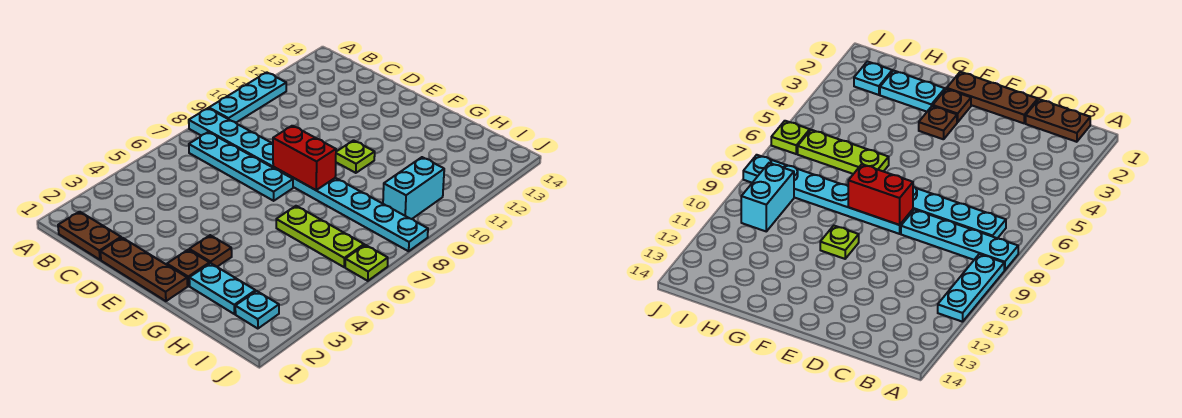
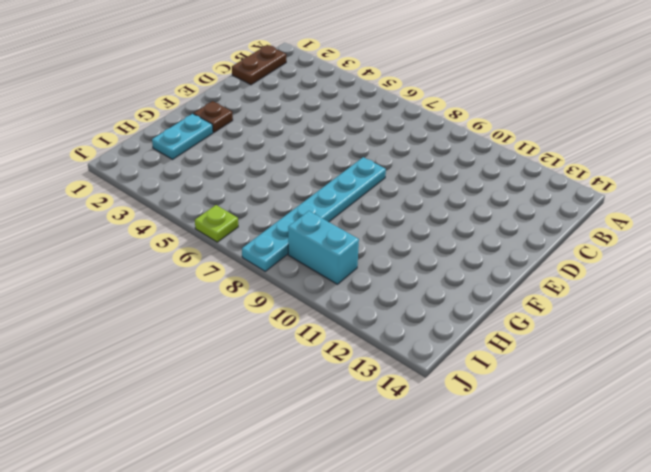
none -> cyan plate A8:D8 level 1
none -> cyan plate A9:A11 level 1
none -> cyan plate B7:E7 level 1

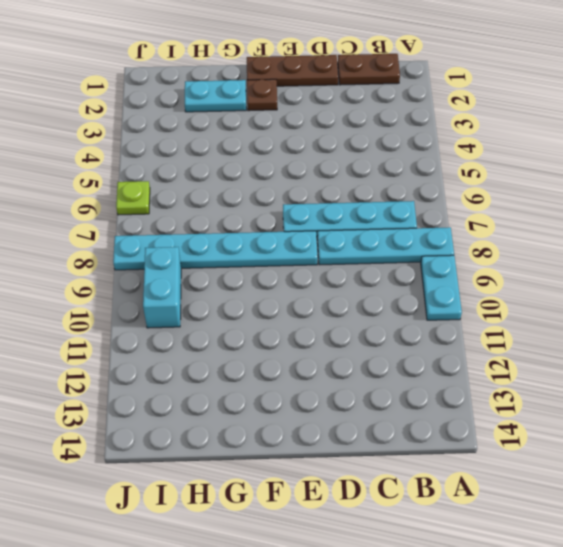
cyan plate A9:A10 level 1 -> cyan plate A9:A11 level 1
none -> brown plate F3 level 1
none -> lime plate F10 level 1
none -> lime plate G6:I6 level 1

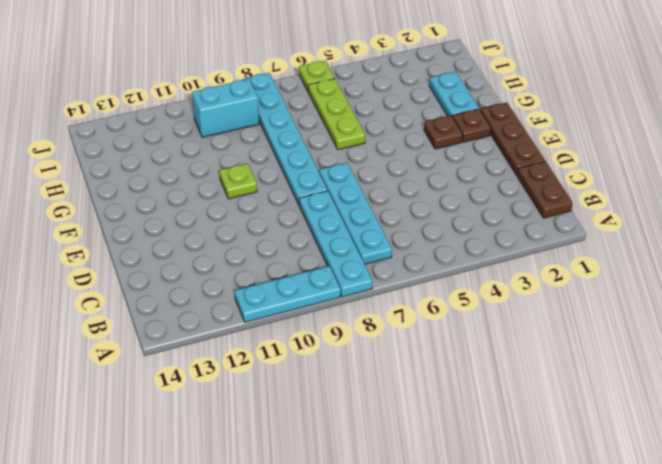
none -> cyan plate I2 level 1
none -> red brick E8:F8 level 2

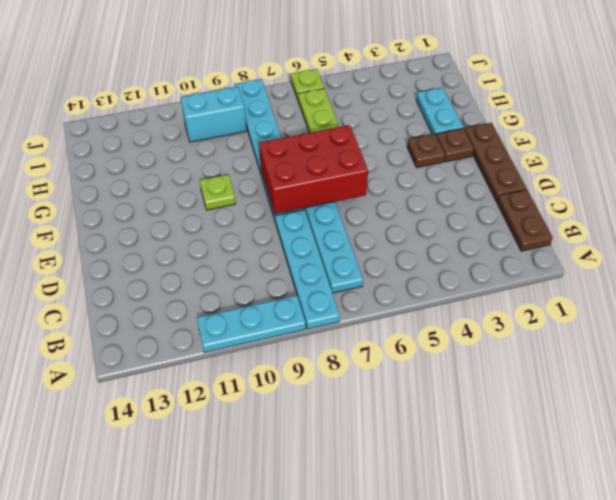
red brick E6:F8 level 2 -> red brick E8:F8 level 2
none -> cyan plate I2 level 1

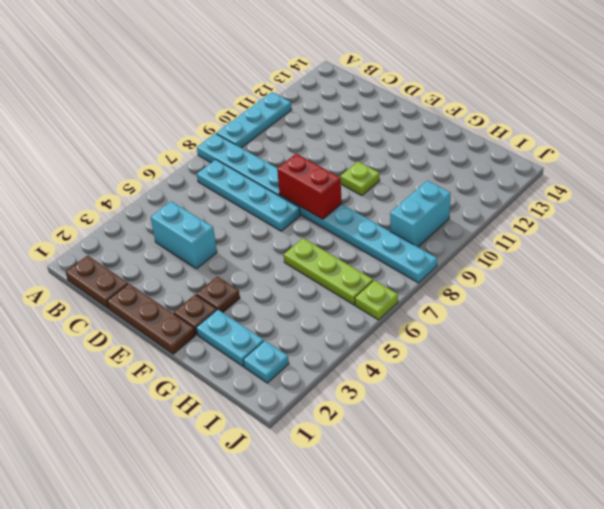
cyan brick C4:D4 level 1 -> none

